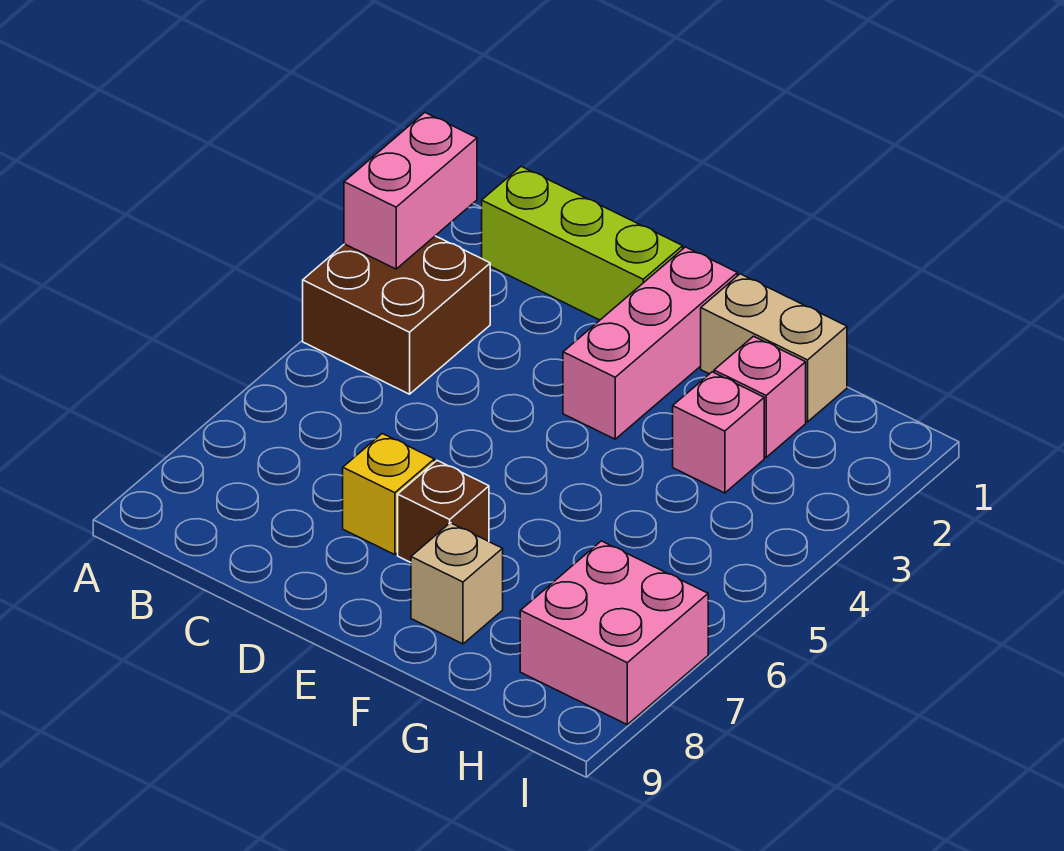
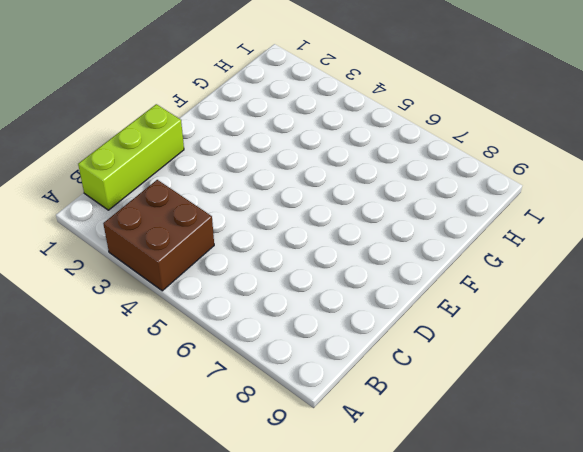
none -> yellow brick D7 level 1
none -> pink brick E1:E3 level 1

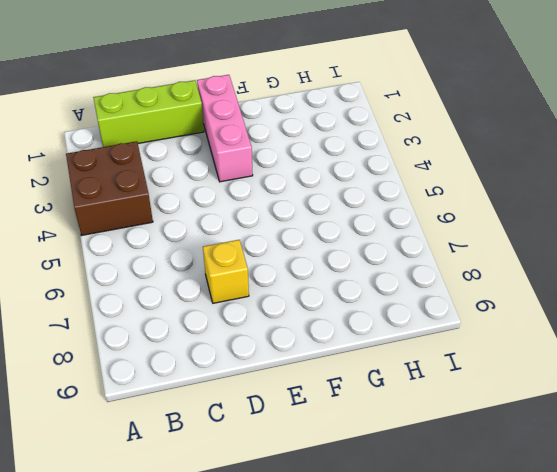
none -> brown brick E7 level 1
none -> tan brick F1:G1 level 1

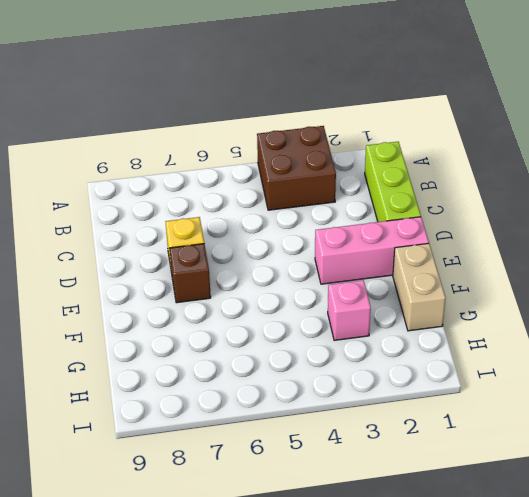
none -> tan brick F8 level 1
none -> pink brick G2 level 1

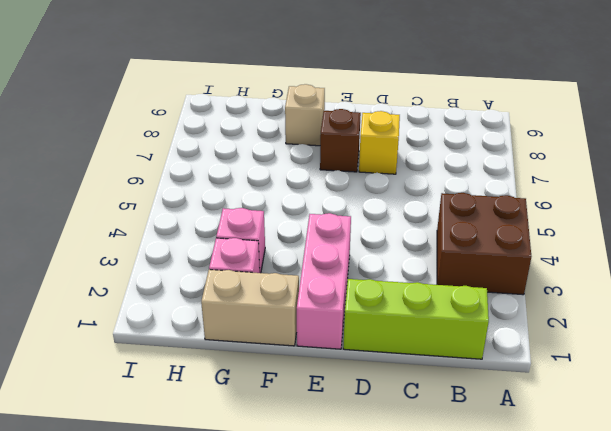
none -> pink brick H7:I8 level 1
none -> pink brick A2:A3 level 2

